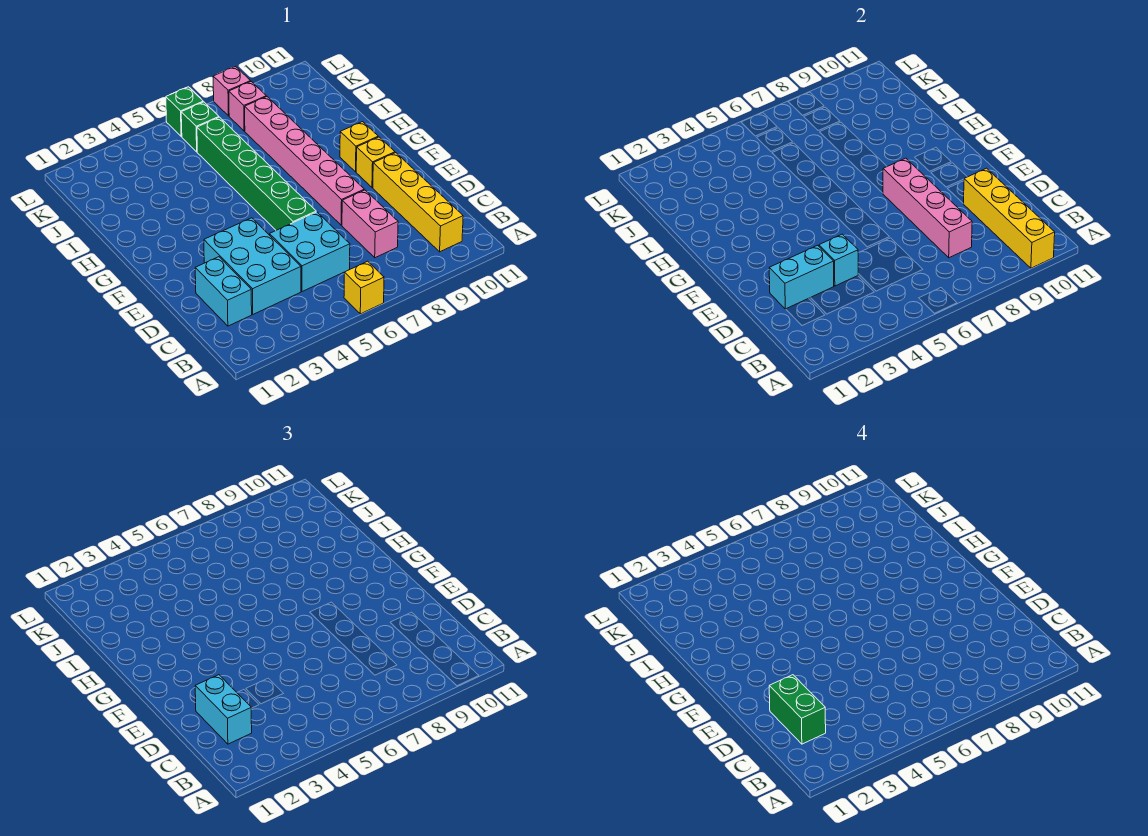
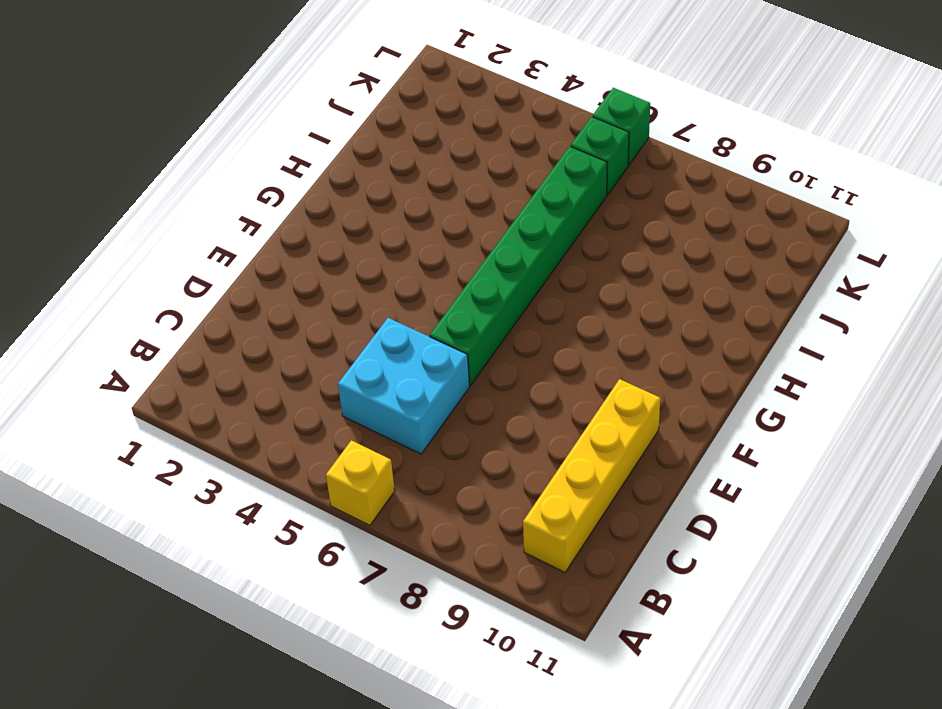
none -> cyan brick C2:D2 level 1
none -> cyan brick C3:E4 level 1
none -> pink brick C8:D8 level 1

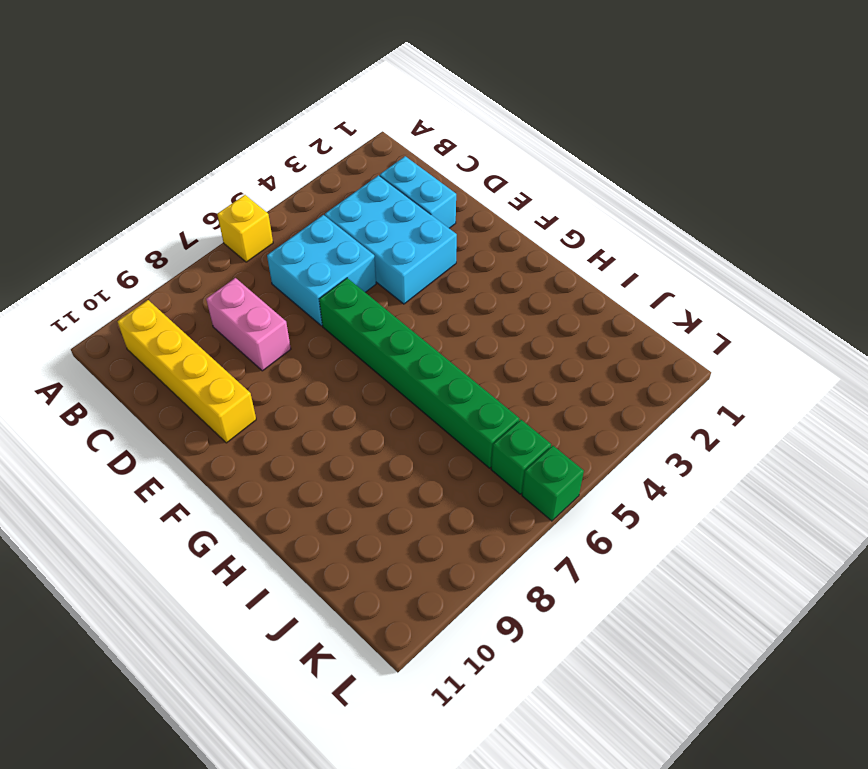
none -> pink brick E8:J8 level 1
none -> yellow brick F10 level 1
none -> yellow brick G10 level 1

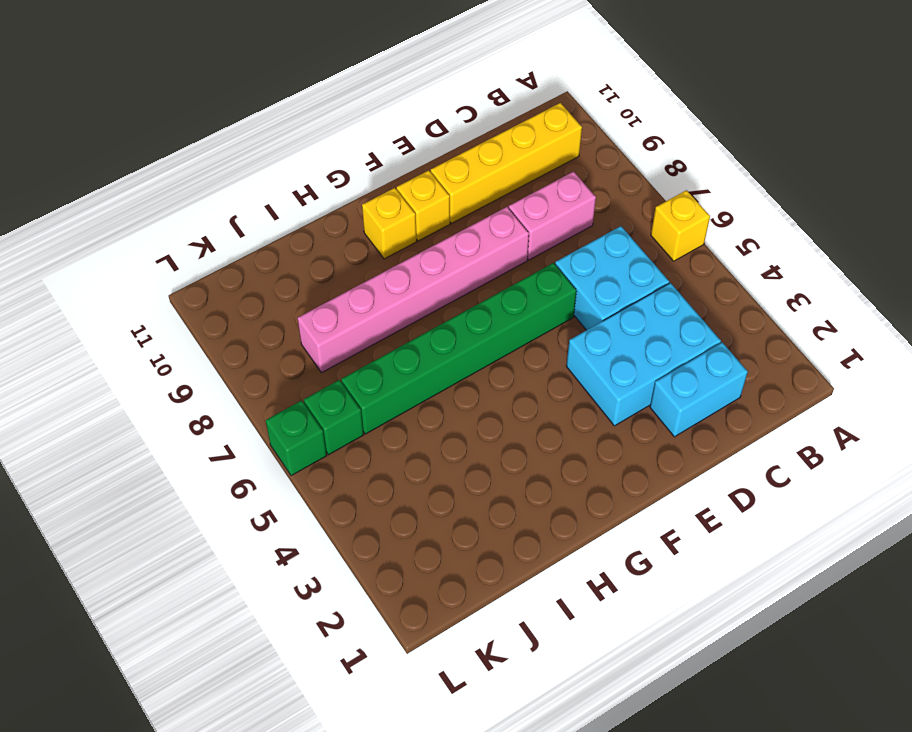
none -> pink brick K8 level 1
none -> pink brick L8 level 1
none -> yellow brick A10:D10 level 2

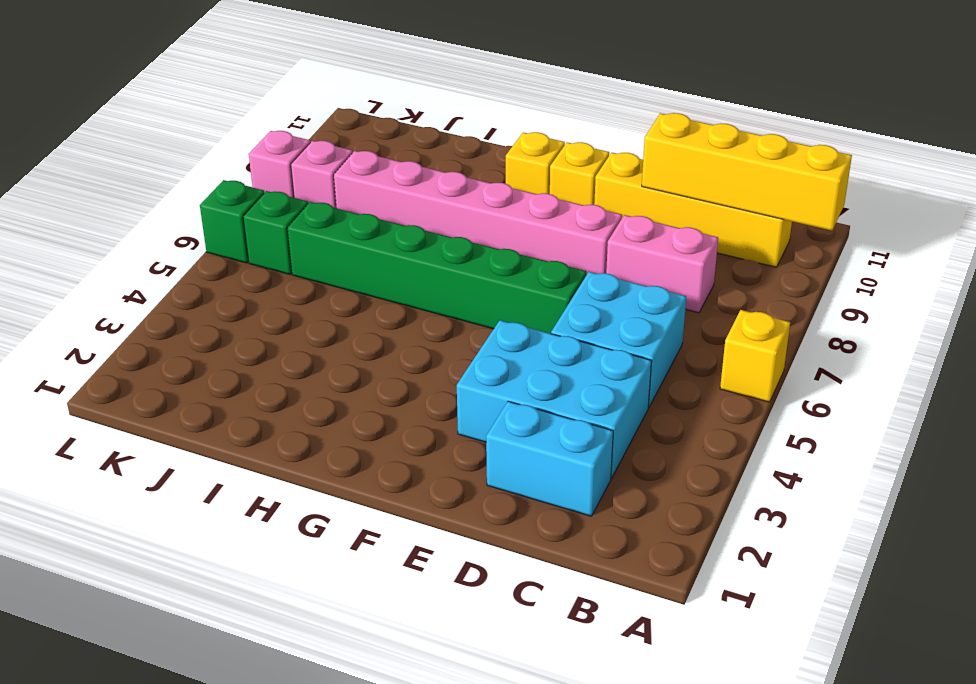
none -> pink brick C8:F8 level 2
none -> cyan brick D2:D3 level 2
none -> cyan brick D4 level 2

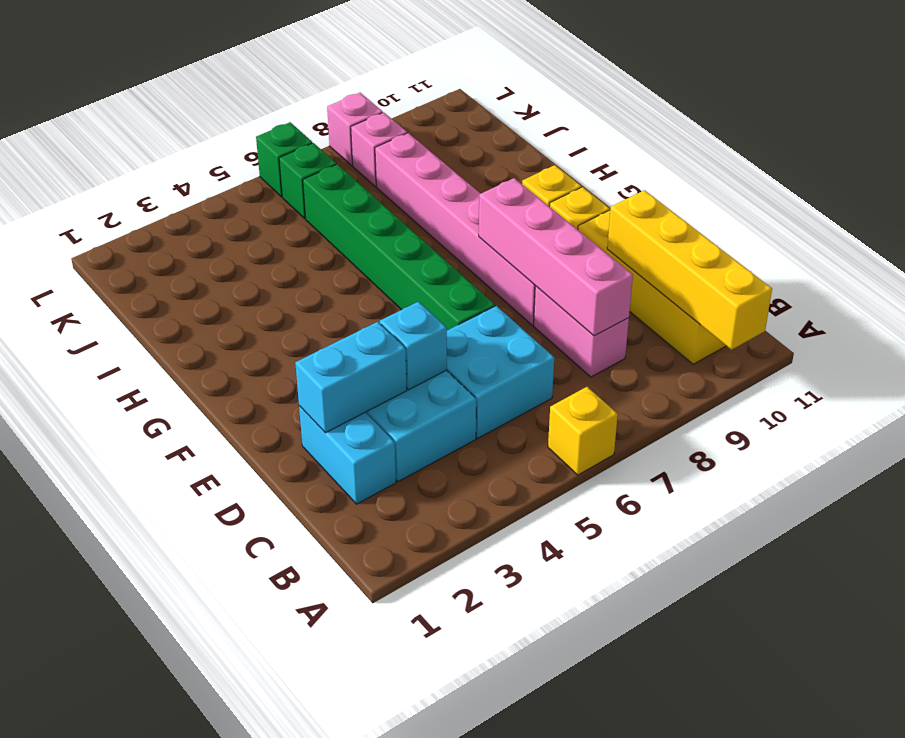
none -> cyan brick C2:D2 level 3
none -> green brick C2:D2 level 4

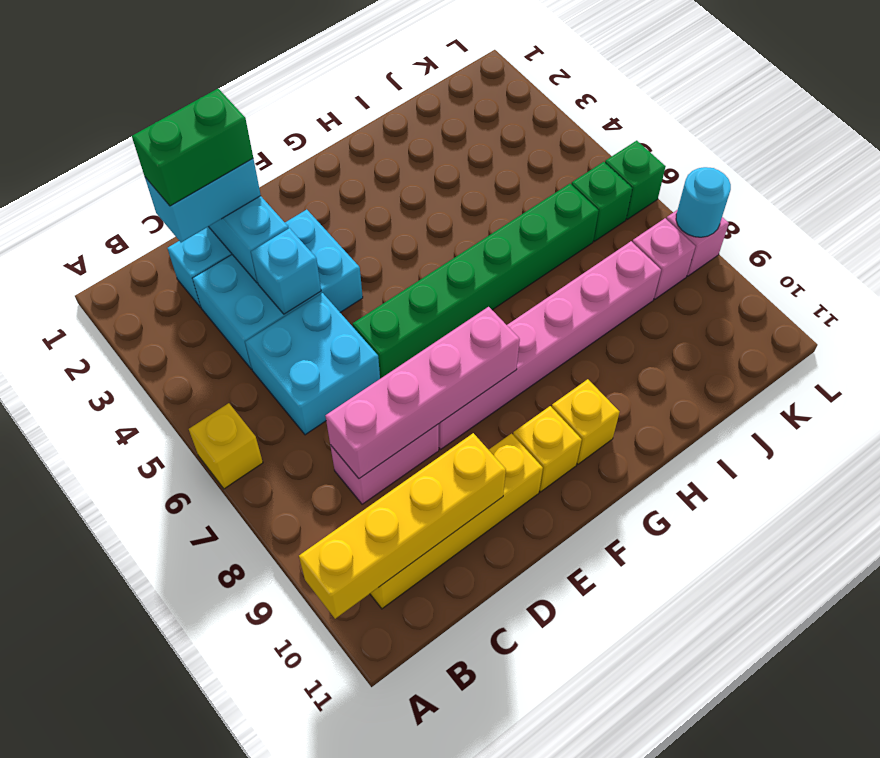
cyan round brick L8 level 2 -> none

